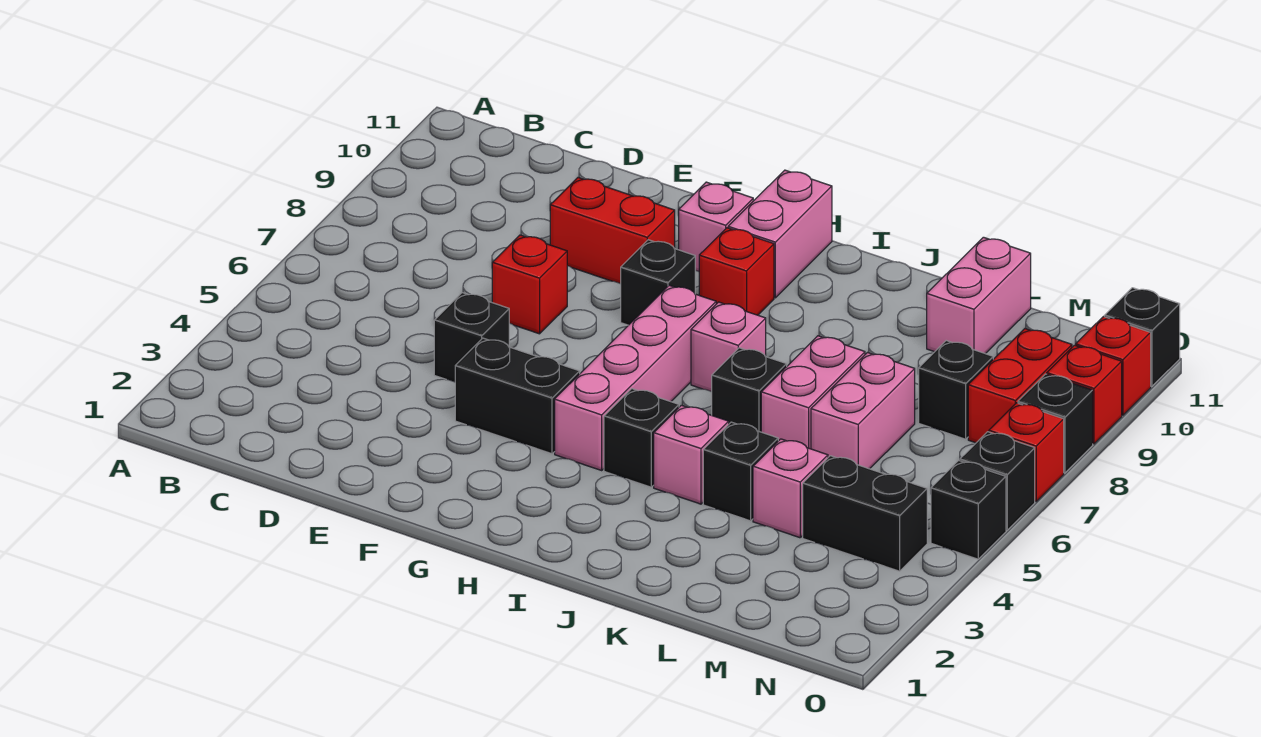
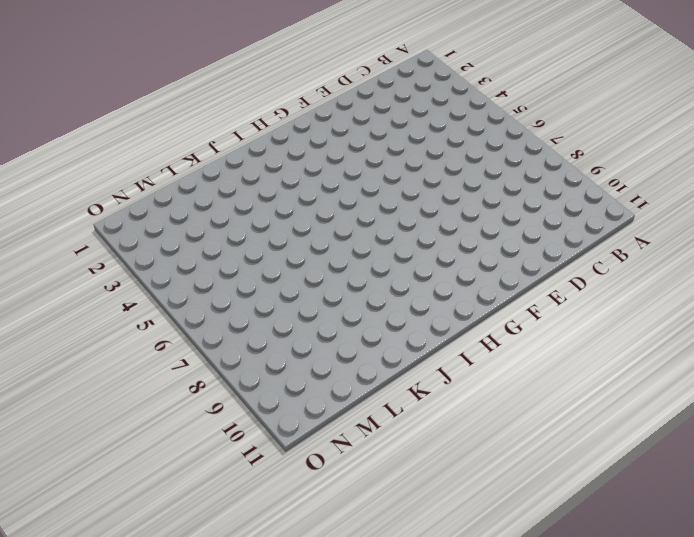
none -> black brick E5 level 1
none -> red brick E7 level 1
none -> red brick E9:F9 level 1

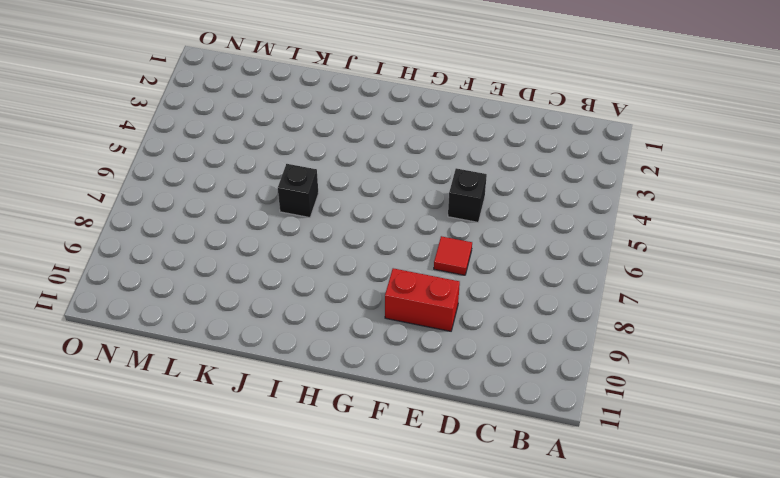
red tile E7 level 1 -> red brick E7 level 1
none -> black brick F4:G4 level 1
none -> black brick G8 level 1
none -> pink brick G10 level 1

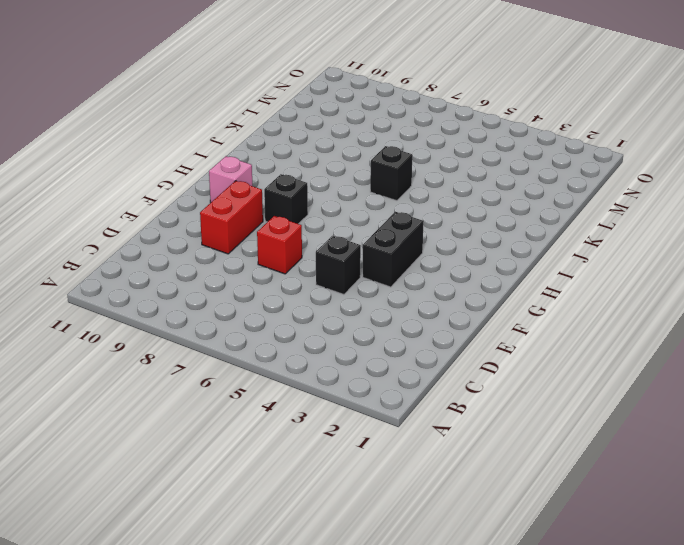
none -> pink brick H4:H7 level 1
none -> red brick H9 level 1
none -> pink brick H10:H11 level 1

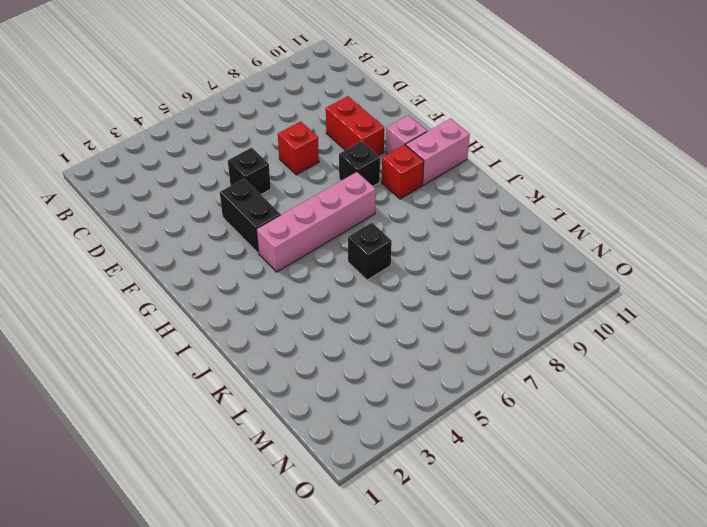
none -> black brick I4 level 1
none -> pink brick I7 level 1
none -> pink brick J4 level 1

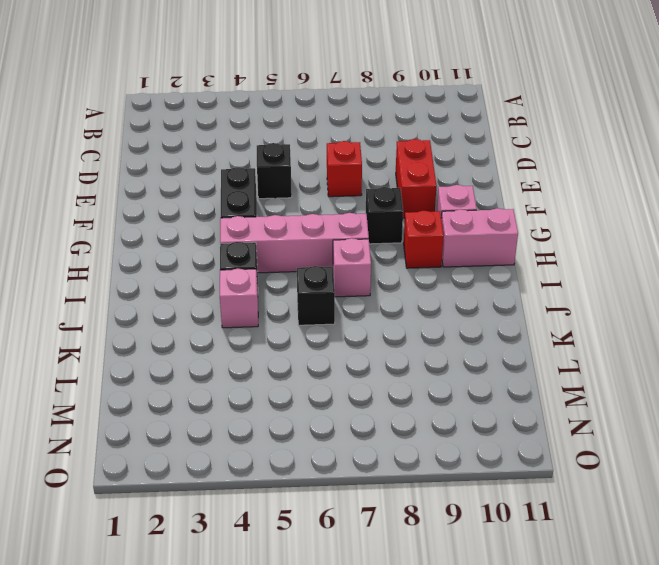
none -> black brick K4 level 1
none -> pink brick K6:K7 level 1
none -> pink brick L4 level 1

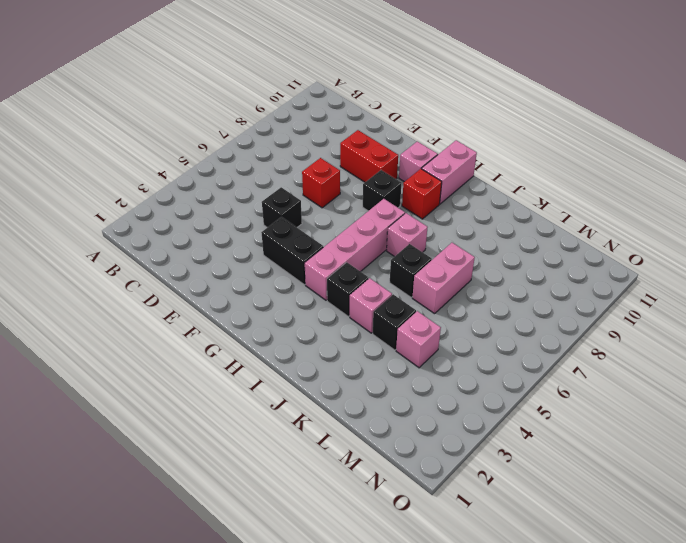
none -> pink brick L6:L7 level 1
none -> pink brick L10:L11 level 1
none -> black brick M4:N4 level 1

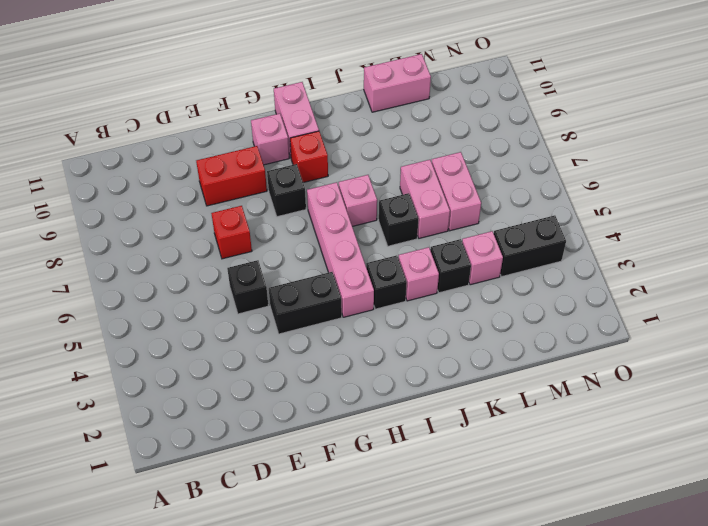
pink brick K11:L11 level 1 -> pink brick L10:L11 level 1
none -> black brick M8 level 1
none -> red brick N8:N9 level 1
none -> black brick O5 level 1

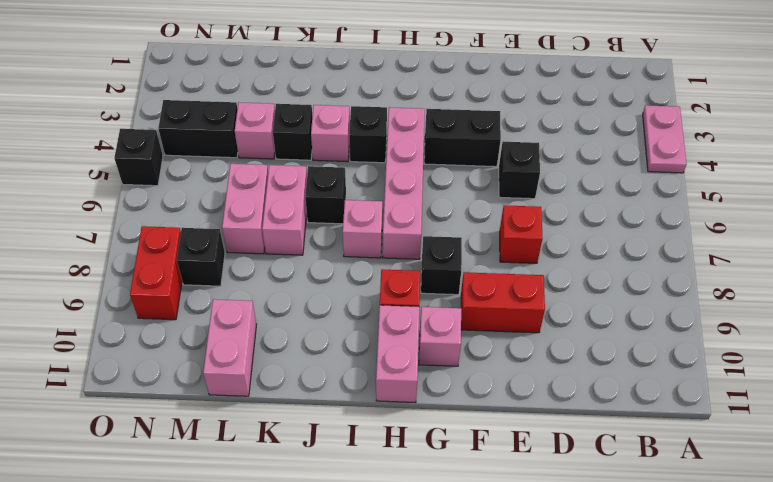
pink plate A3:A4 level 1 -> none
none -> black brick O6 level 1
none -> red brick O7 level 1
none -> black brick O8 level 1

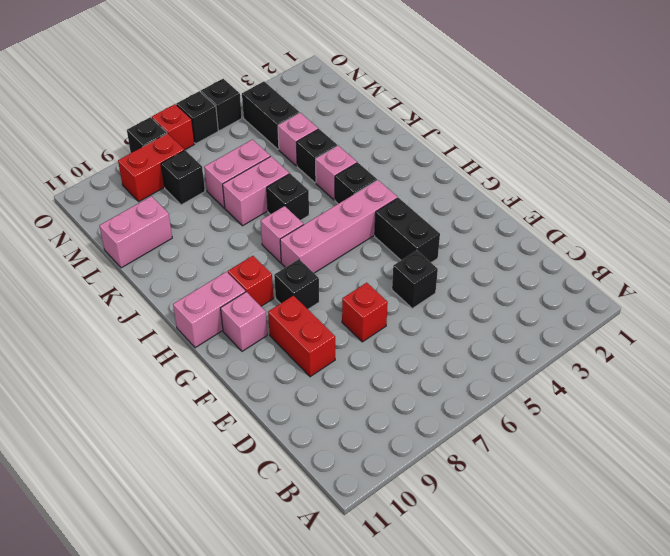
none -> red brick O9 level 1
none -> red brick O10 level 1
none -> black brick O11 level 1

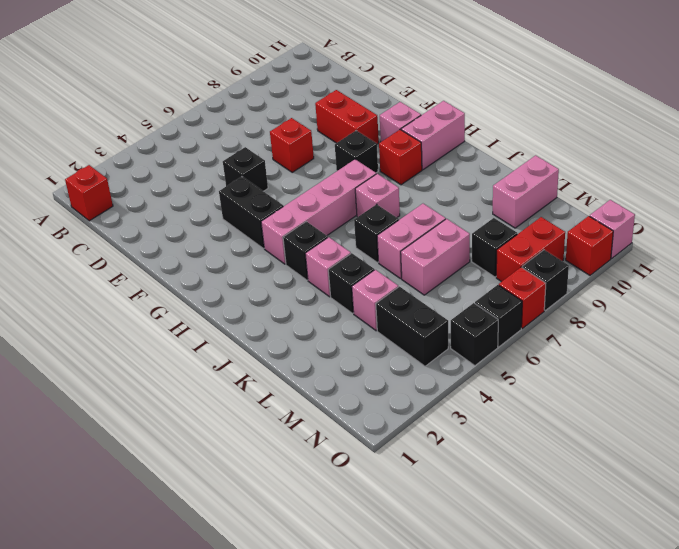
red brick B1 level 1 -> red brick O9 level 1
pink brick O11 level 1 -> black brick O11 level 1

